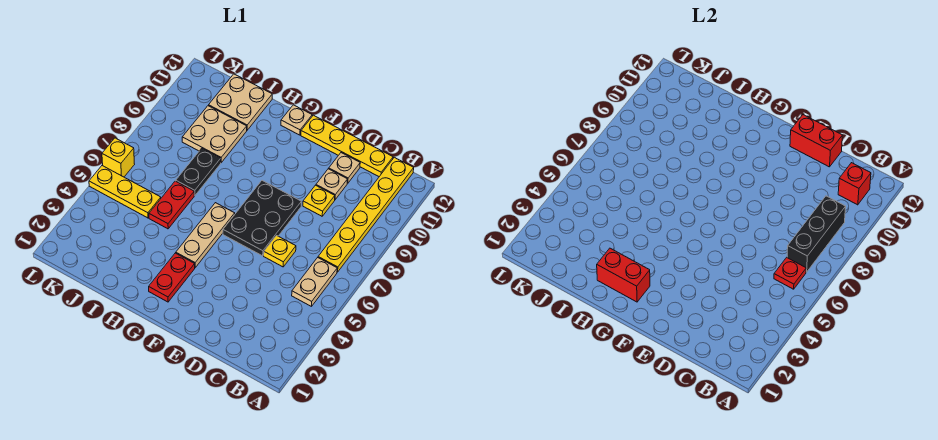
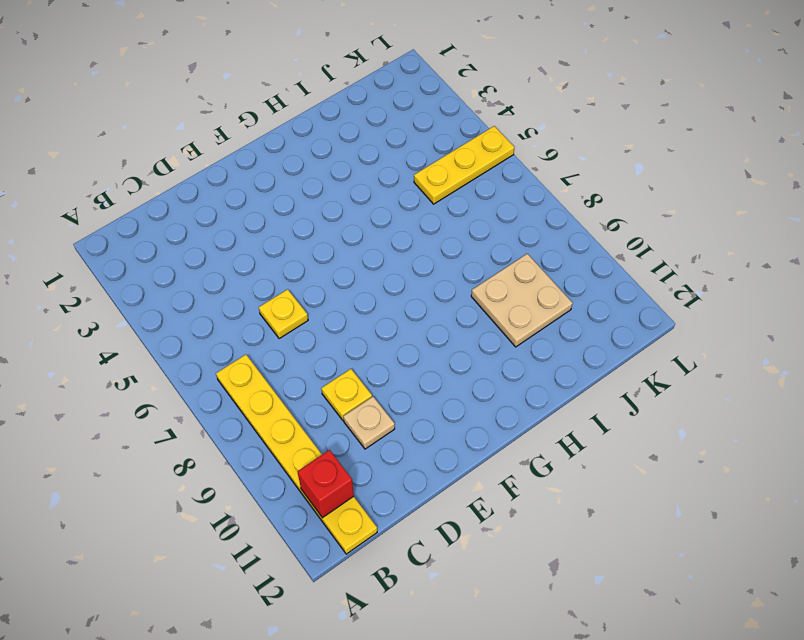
none -> tan plate B5:B6 level 1
none -> yellow plate C12:F12 level 1
none -> tan plate D11 level 1

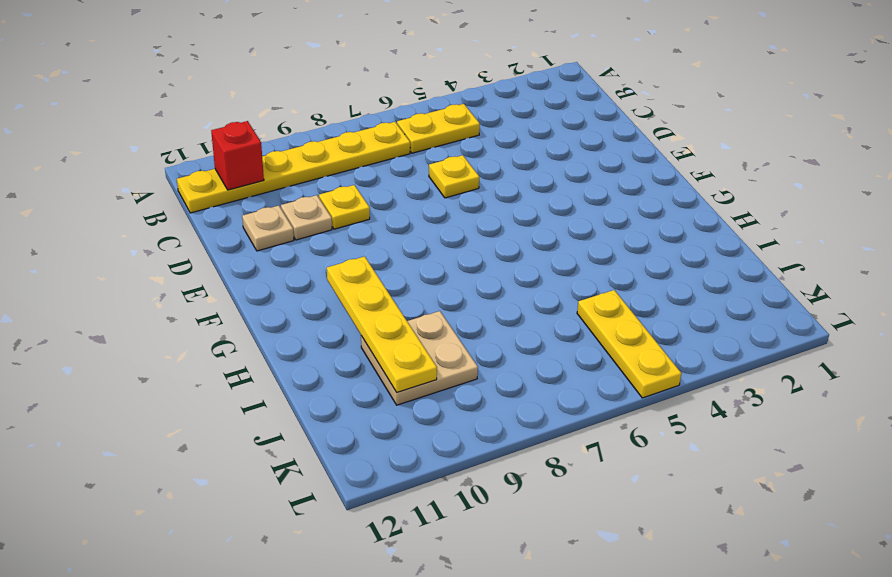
yellow plate B5:B6 level 1 -> tan plate B5:B6 level 1
yellow plate G10:J10 level 2 -> yellow plate C12:F12 level 1
none -> black plate E6:F8 level 1
none -> red plate G2:G3 level 1
none -> tan plate G4:G6 level 1

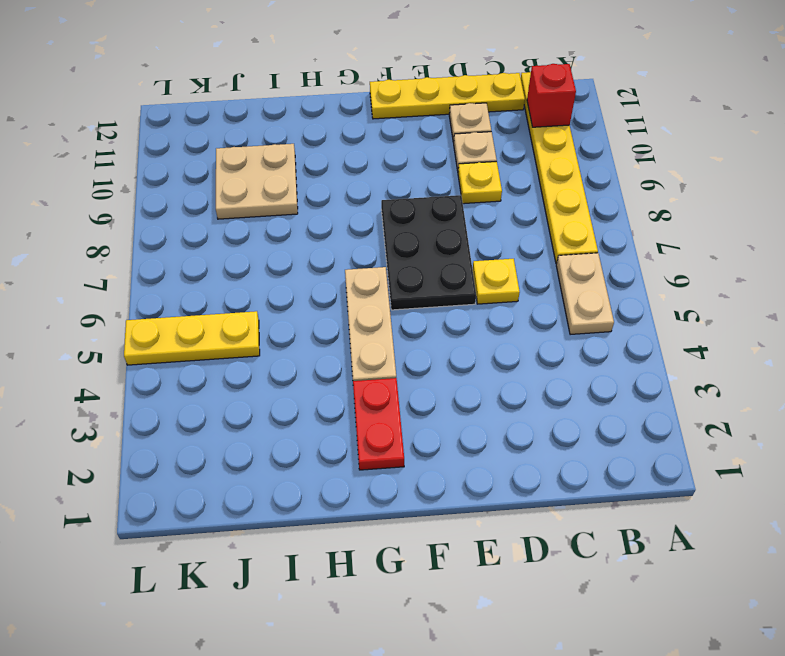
none -> tan plate G12 level 1
none -> red plate I5:I6 level 1
none -> black plate I7:I8 level 1

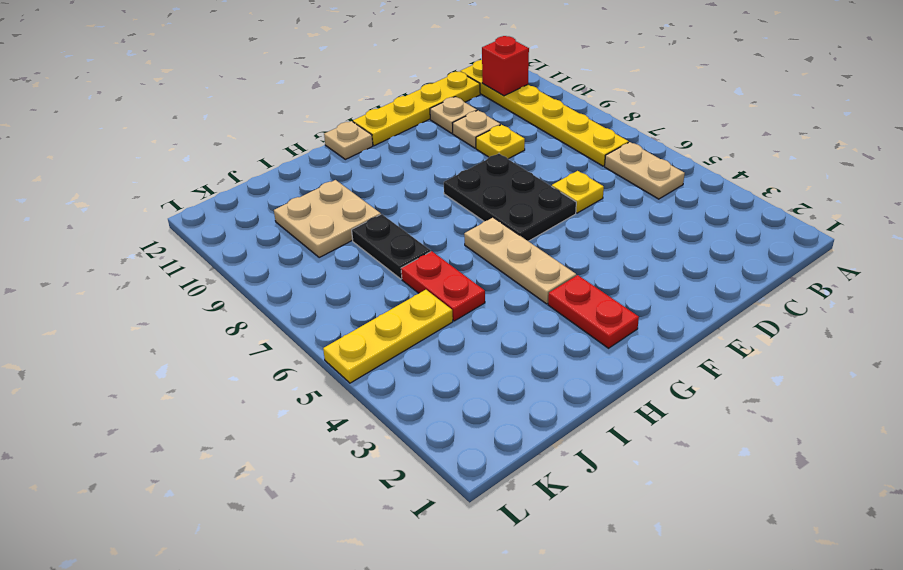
none -> tan plate I11:J12 level 1
none -> yellow brick L6 level 1
none -> red plate B6 level 2

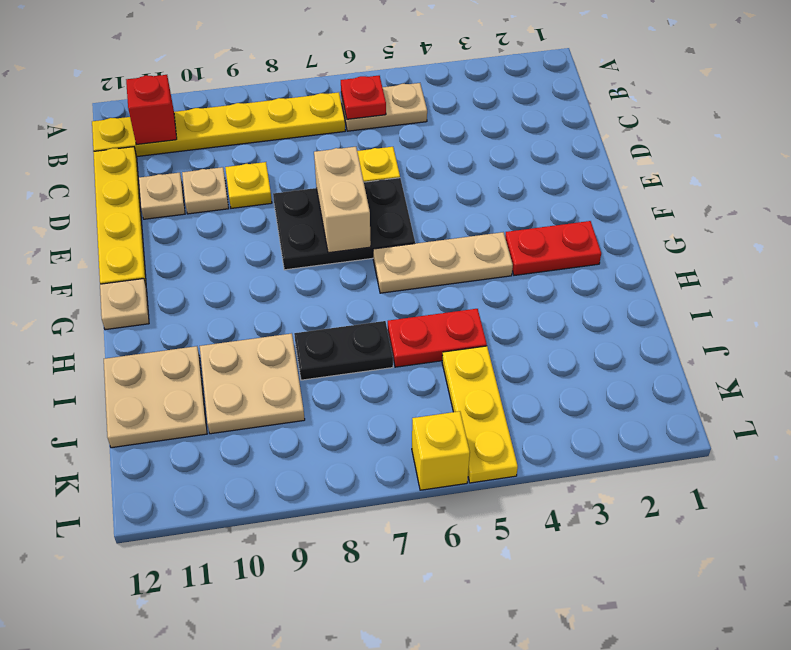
tan brick E7:F7 level 2 -> none
none -> black brick B7:B9 level 2
none -> red brick D12:E12 level 2
none -> red brick G2:H2 level 2

